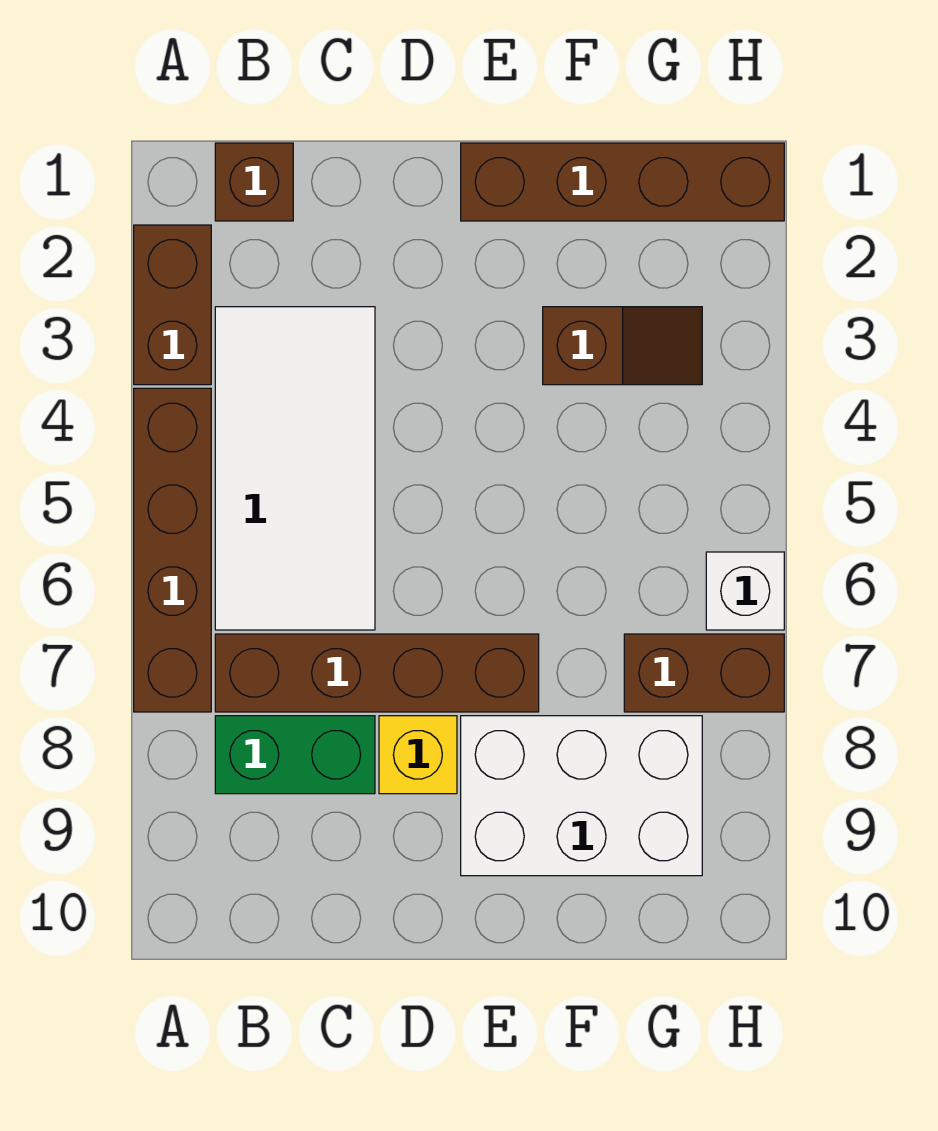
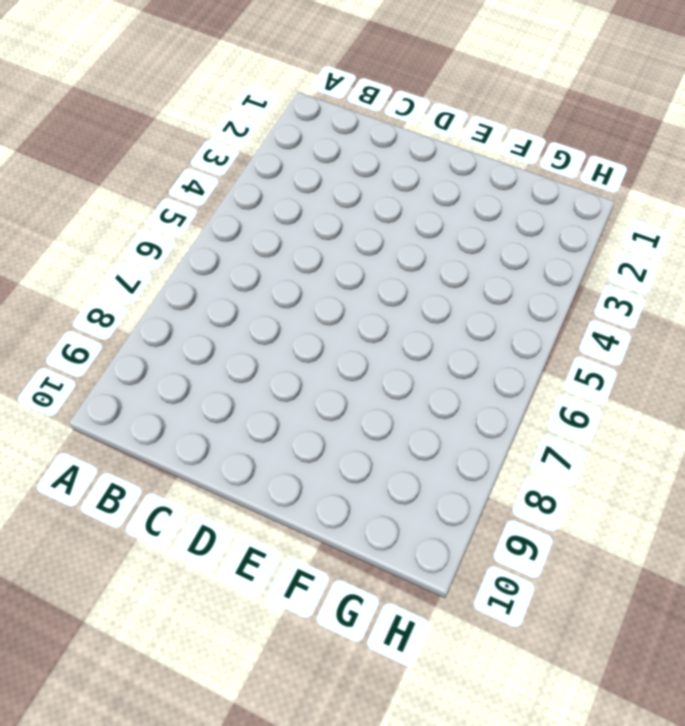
none -> brown brick A2:A3 level 1
none -> brown brick A4:A7 level 1
none -> brown brick B1 level 1

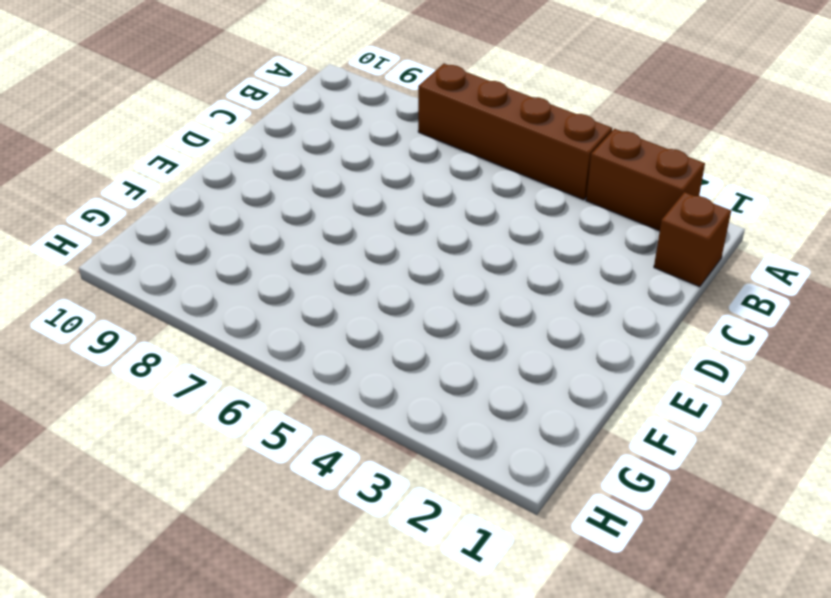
none -> white tile B3:C6 level 1
none -> brown brick B7:E7 level 1
none -> green brick B8:C8 level 1

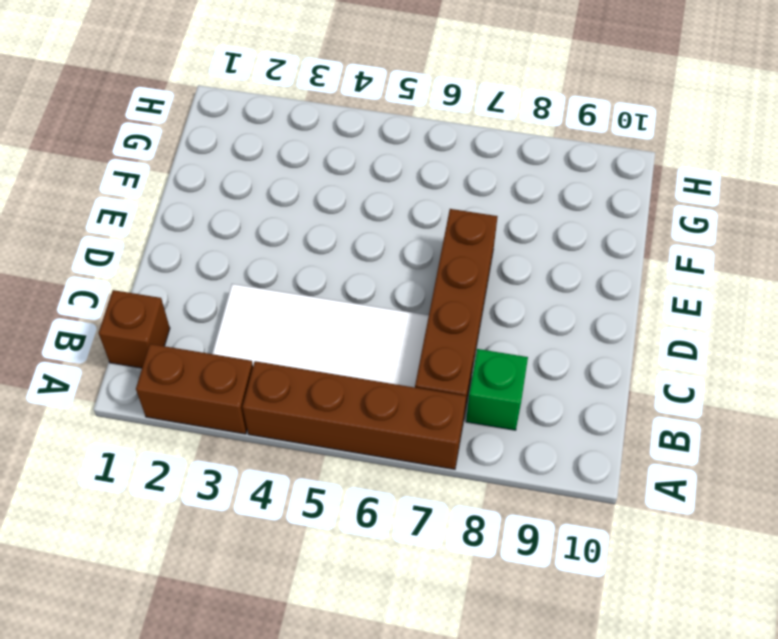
green brick B8 level 1 -> green brick B8:C8 level 1
none -> yellow brick D8 level 1
none -> brown brick E1:H1 level 1
none -> white brick E8:G9 level 1

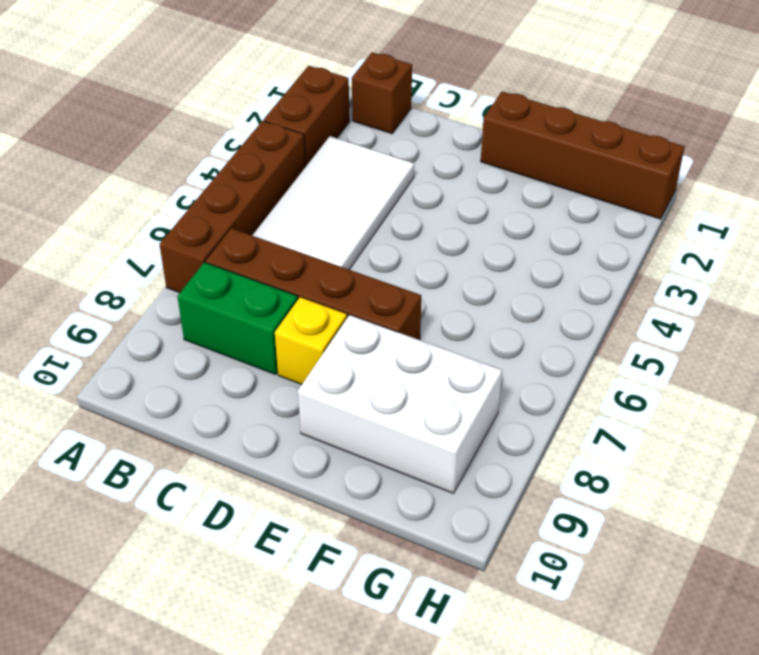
none -> brown slope F3:G3 level 1 top F
none -> brown brick G7:H7 level 1
none -> white brick H6 level 1

